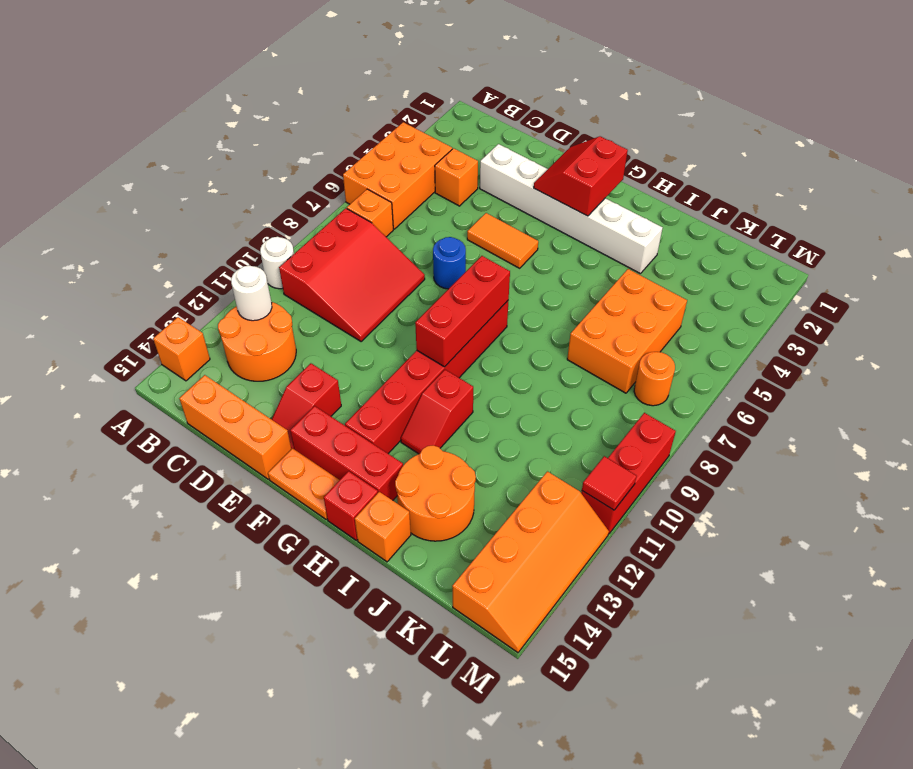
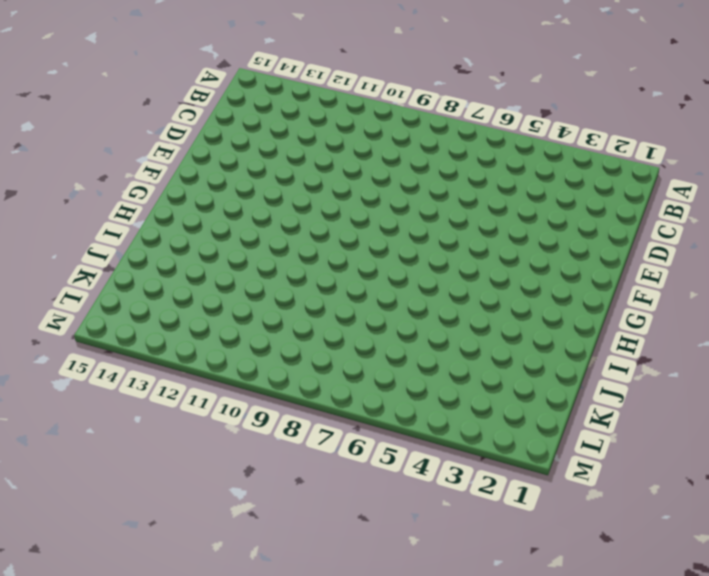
none -> orange brick A4:B6 level 1
none -> white round brick A10 level 1
none -> orange brick A14 level 1

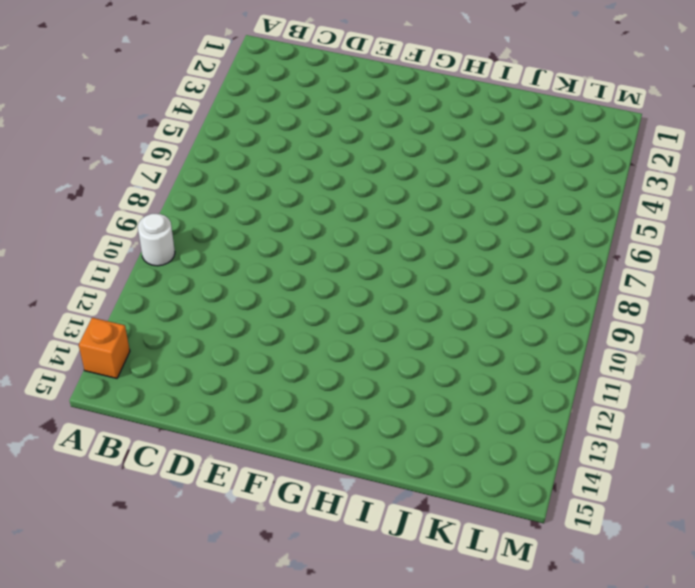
none -> orange brick A4:B6 level 1
none -> orange brick B7 level 1
none -> red slope B8:D10 level 1 top B

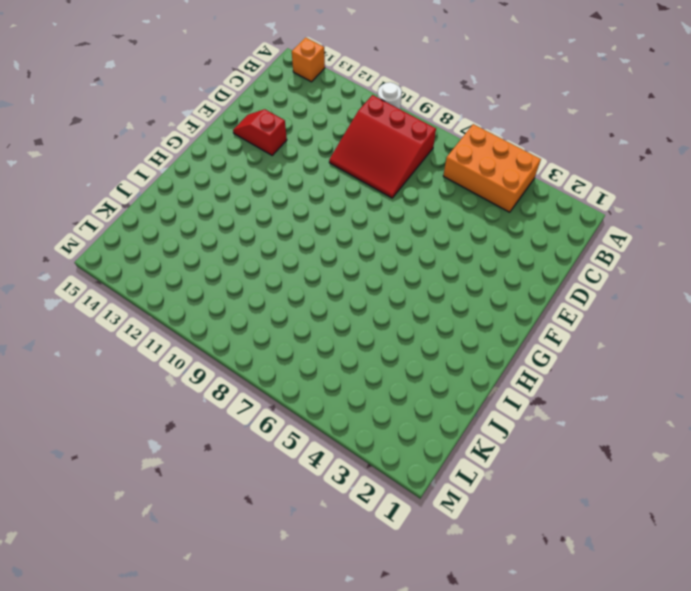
none -> orange brick B7 level 1
none -> orange round brick B12:C13 level 1
none -> orange brick C4 level 1

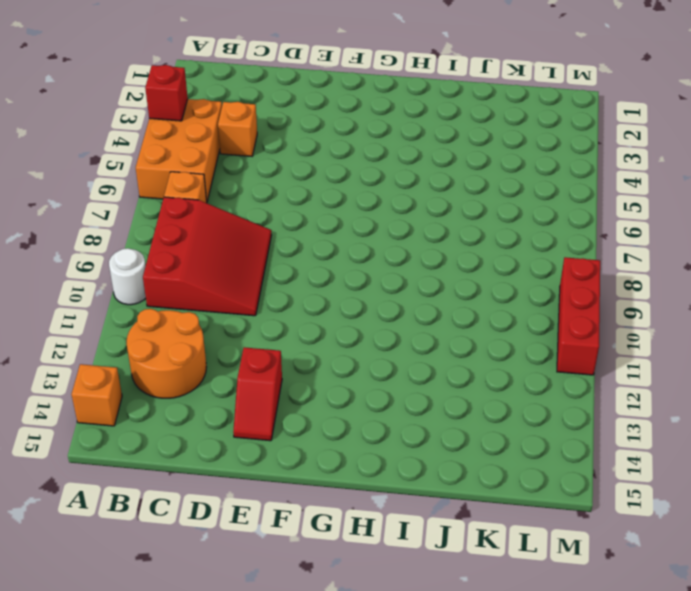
red brick A4 level 2 -> red brick H15 level 1
none -> orange brick C15:E15 level 1
none -> white brick D3:I3 level 1
none -> orange tile E5:F5 level 1

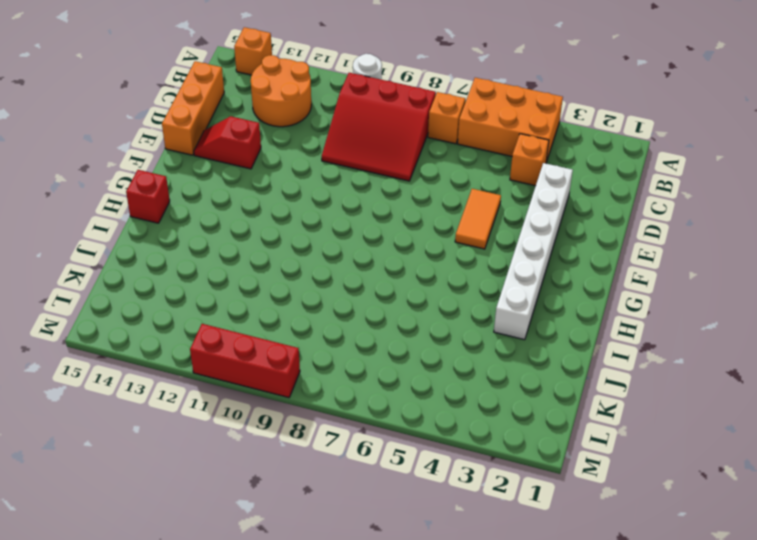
none -> blue round brick E7 level 1
none -> red brick F14:H14 level 1
none -> orange plate F15:G15 level 1

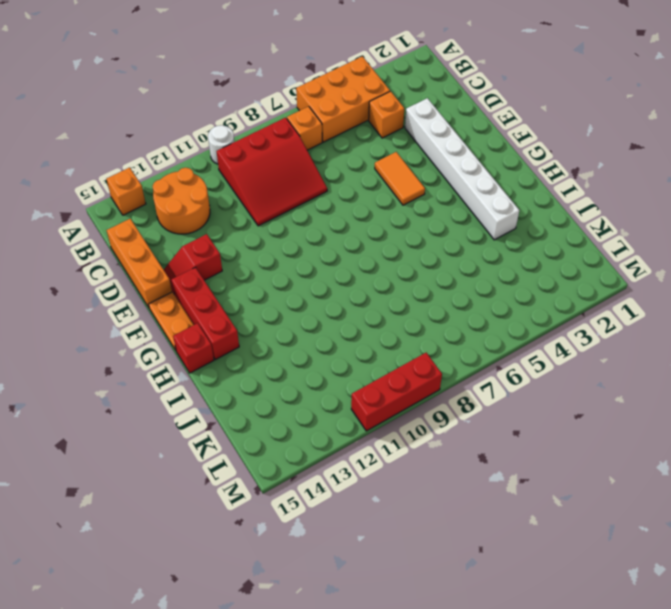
none -> blue round brick E7 level 1
none -> red brick G8:G13 level 1
none -> red slope H11:H12 level 1 top 11

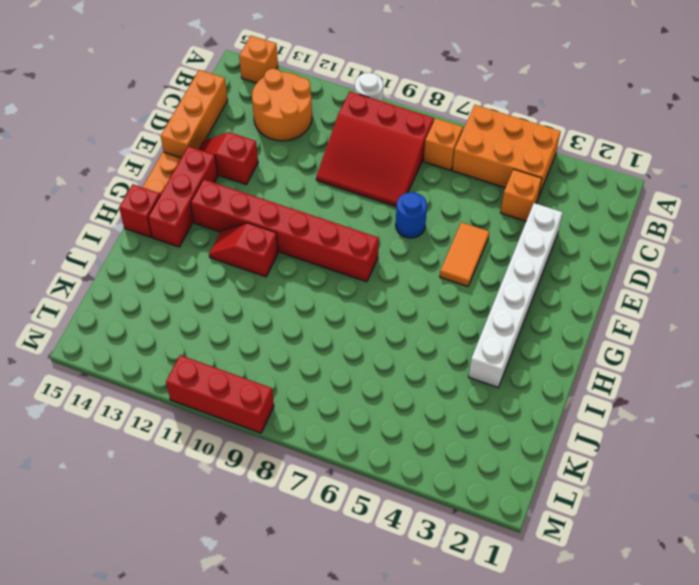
none -> orange round brick I13:J14 level 1
none -> orange brick I15 level 1
none -> orange brick J5:K7 level 1

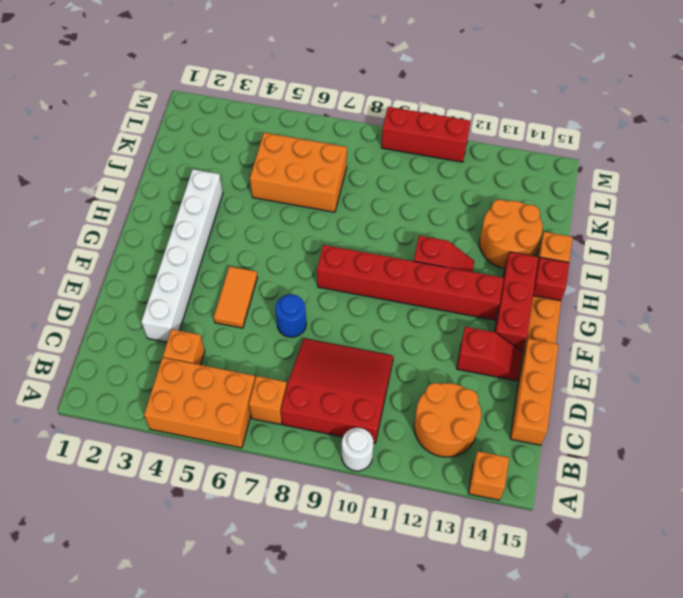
none -> orange round brick L7 level 1
none -> orange slope L12:M15 level 1 top L
none -> white round brick B12 level 2

